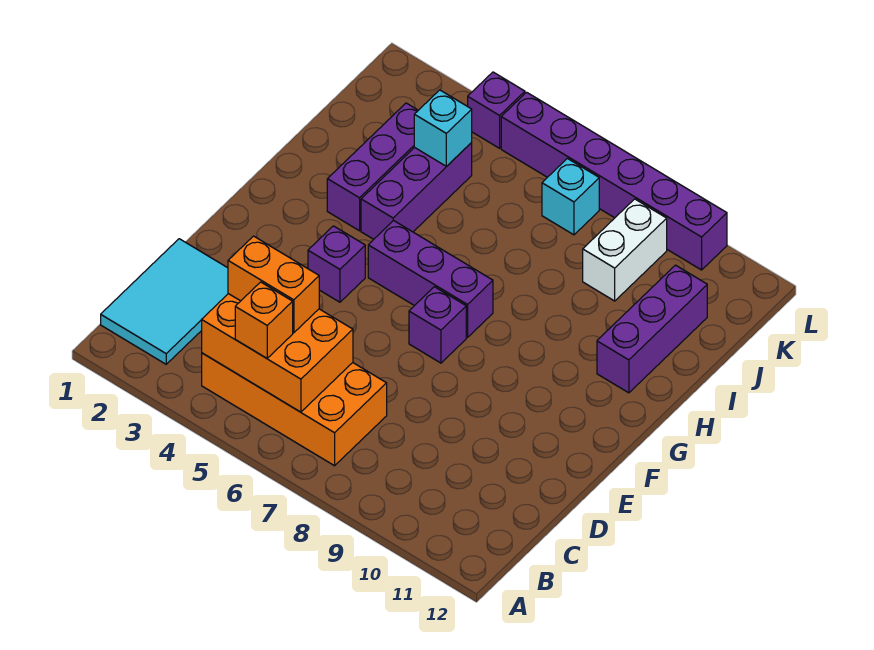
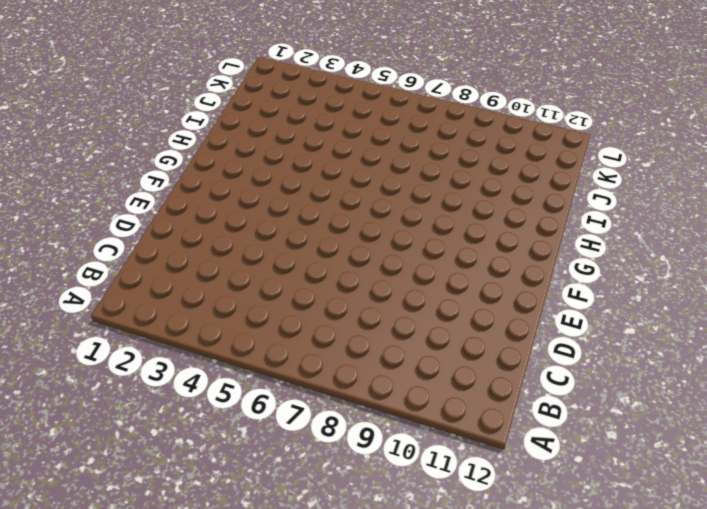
none -> cyan tile B1:D2 level 1
none -> orange brick B4:C7 level 1
none -> purple brick F4 level 1

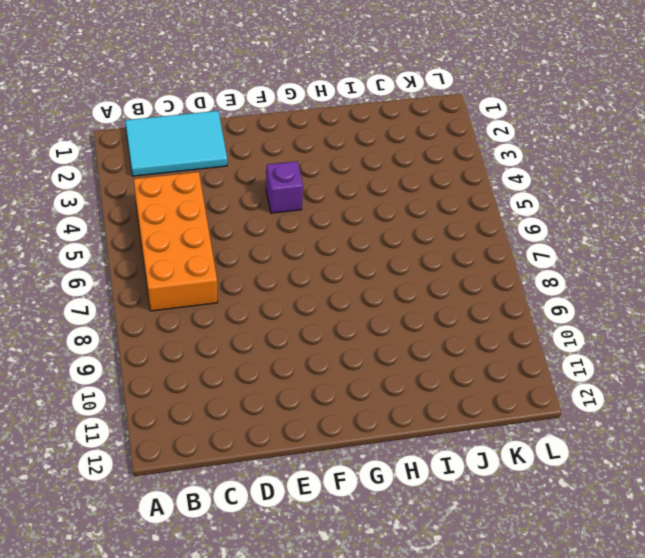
none -> purple brick F7 level 1
none -> purple brick G5:G7 level 1
none -> purple brick H3:J3 level 1

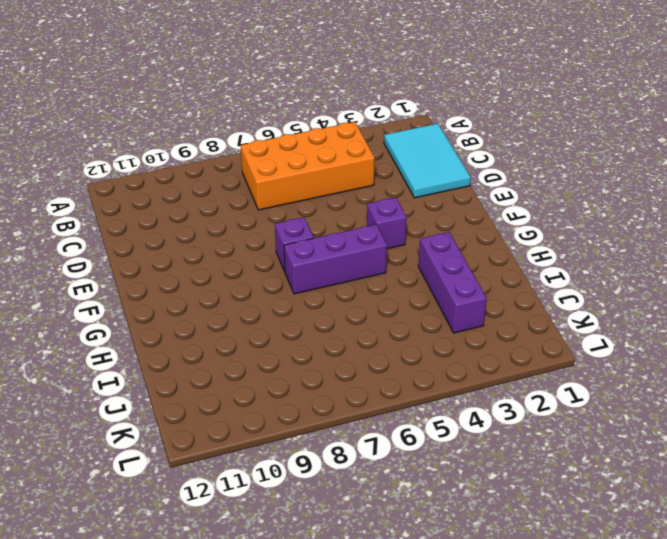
none -> purple brick H4:J4 level 1
none -> purple brick H11:J11 level 1
none -> white brick J9:K9 level 1

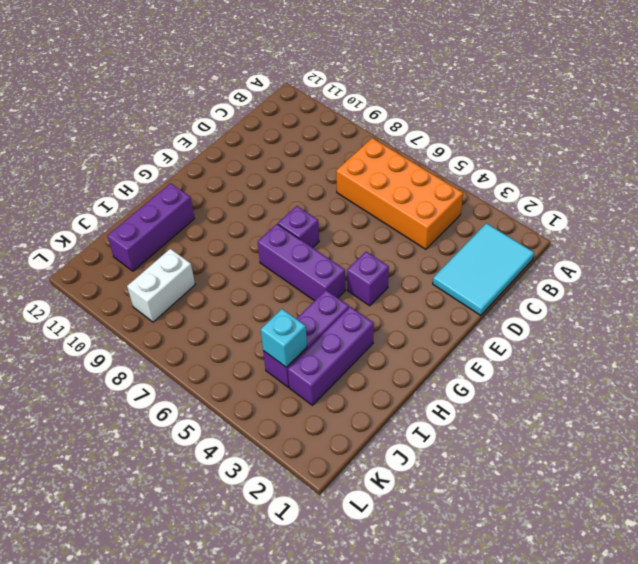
none -> cyan brick K7 level 1
none -> purple brick L4 level 1
none -> purple brick L5:L10 level 1

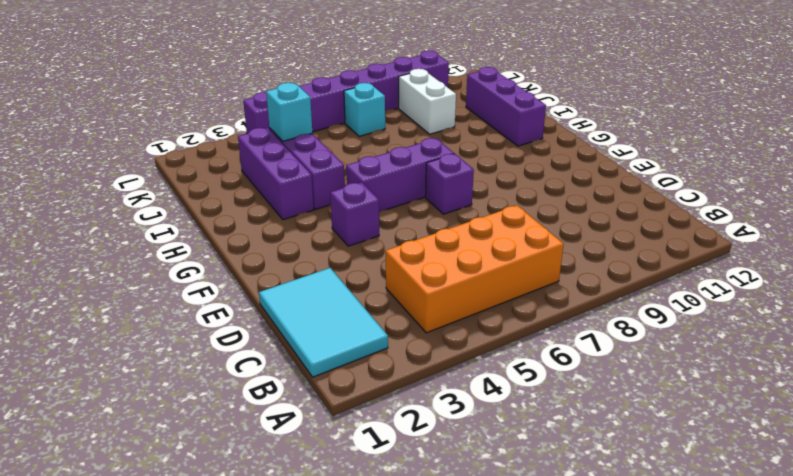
none -> orange brick B4:C6 level 2
none -> orange brick B5 level 3
none -> orange brick C4:C5 level 3

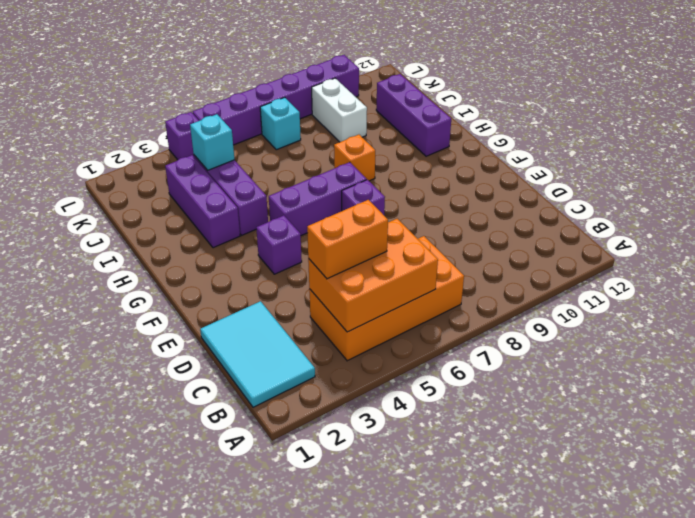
orange brick H8 level 1 -> orange brick B5 level 3

